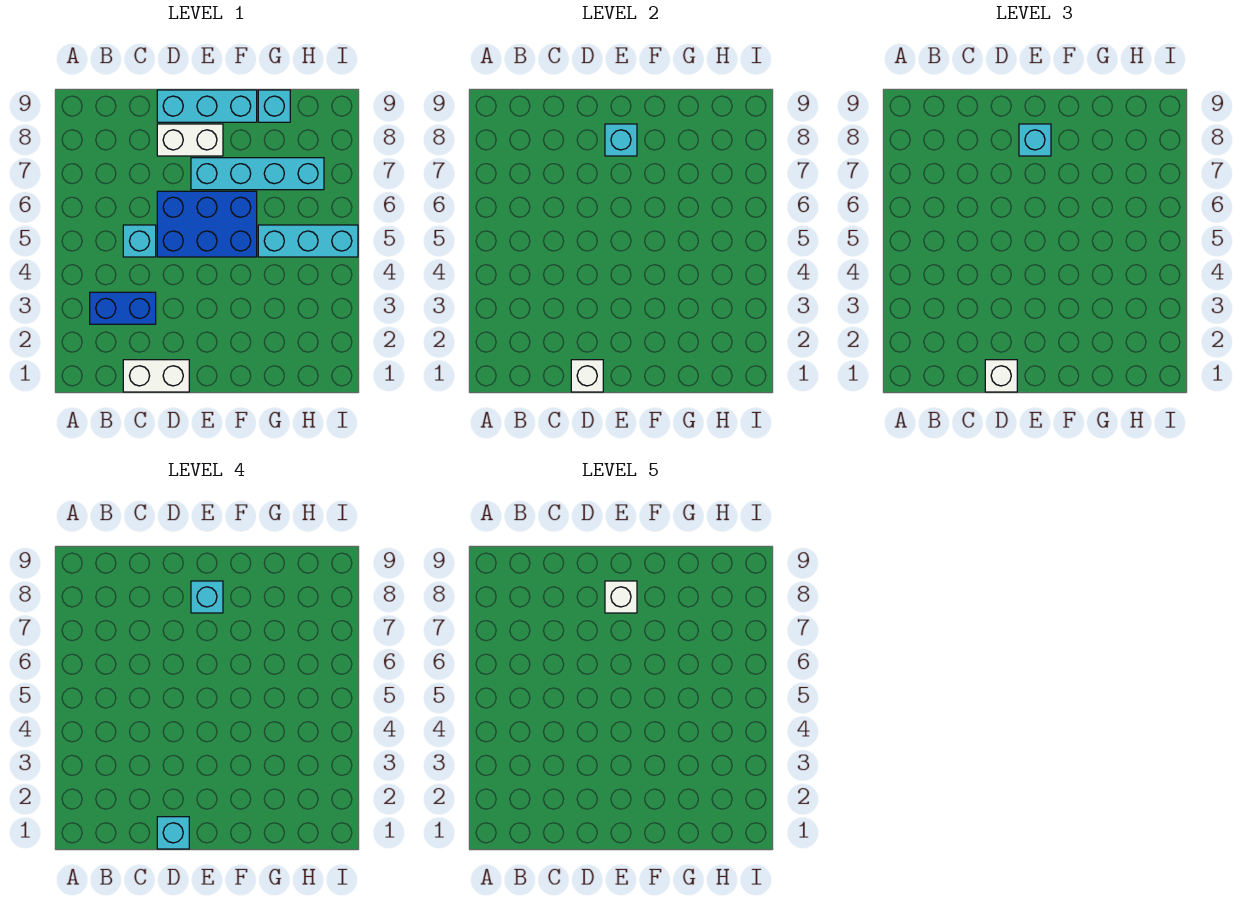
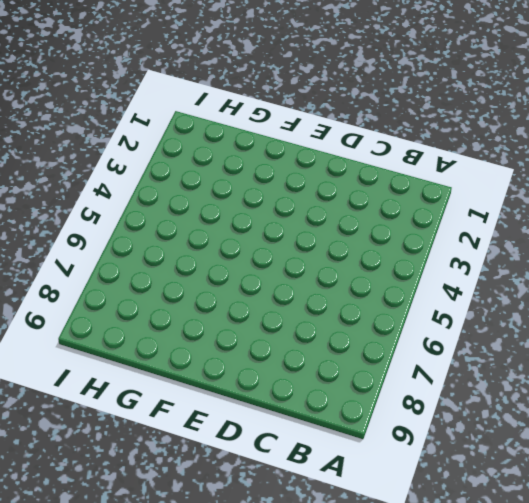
none -> blue brick B3:C3 level 1
none -> white brick C1:D1 level 1
none -> cyan brick C5 level 1

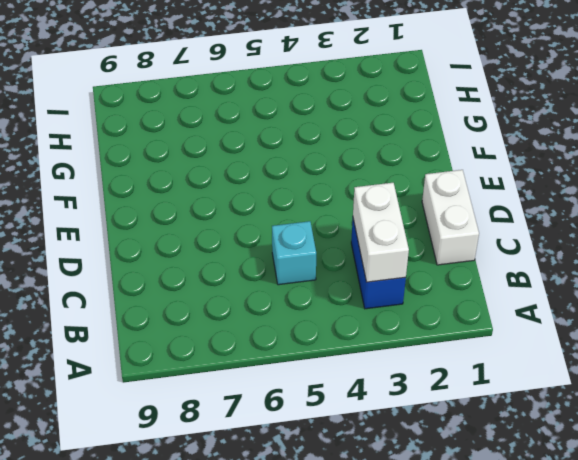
white brick B3:C3 level 2 -> white brick D8:E8 level 1
none -> blue brick D5:F6 level 1
none -> cyan brick D9:F9 level 1
none -> cyan brick E7:H7 level 1

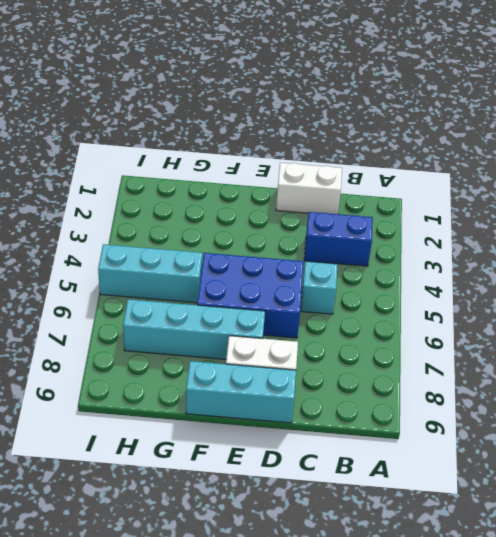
none -> cyan brick G9 level 1
none -> white brick D1 level 2
none -> cyan brick E8 level 2

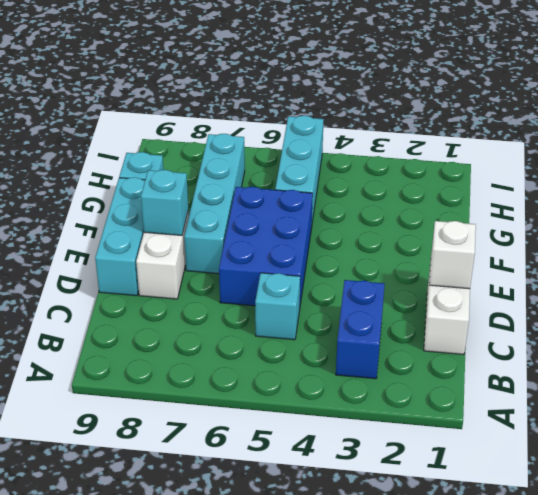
none -> white brick D1 level 3
none -> cyan brick E8 level 3
none -> cyan brick D1 level 4

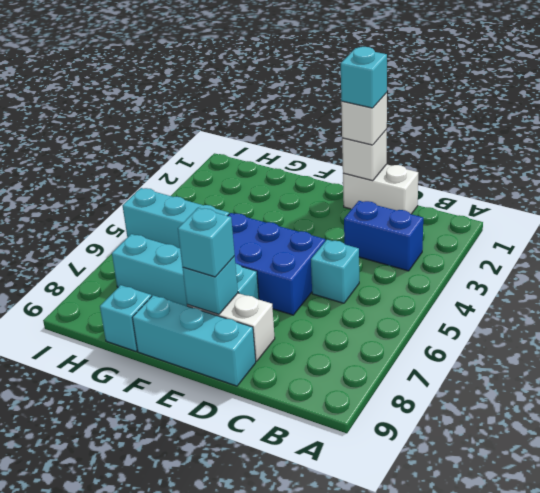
none -> cyan brick E8 level 4
none -> white brick E8 level 5

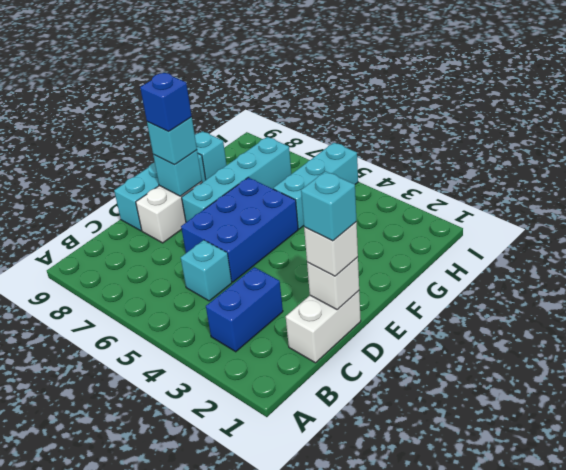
blue brick E8 level 4 -> cyan brick E8 level 4
none -> white brick E8 level 5

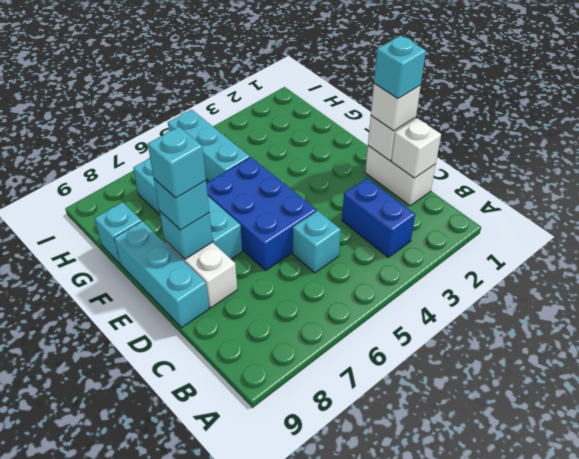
white brick C1 level 2 -> white brick E8 level 5

